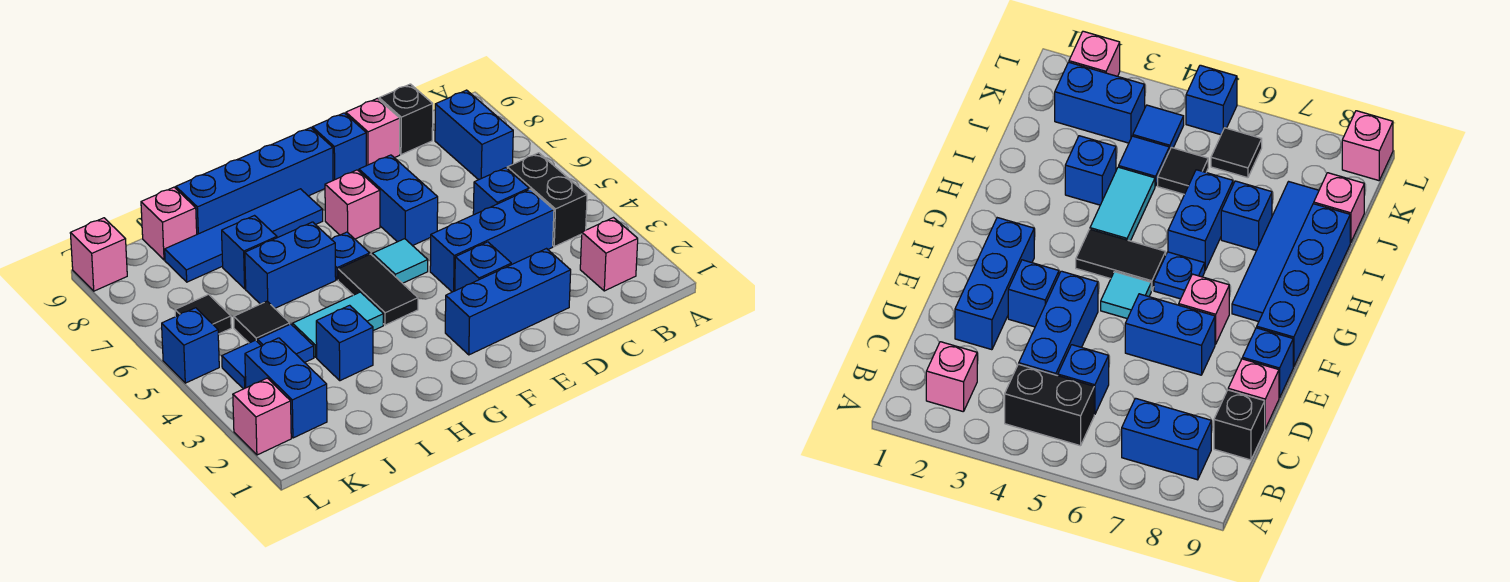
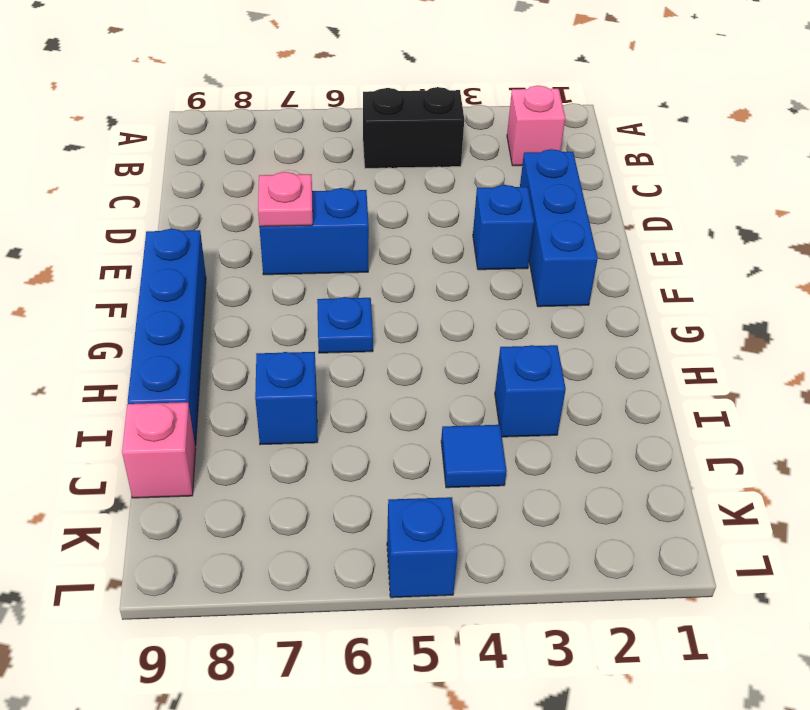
pink plate E7 level 2 -> none
none -> blue brick B7:B8 level 1
none -> blue brick C4:E4 level 1
none -> blue brick C5 level 1
none -> black brick C9 level 1

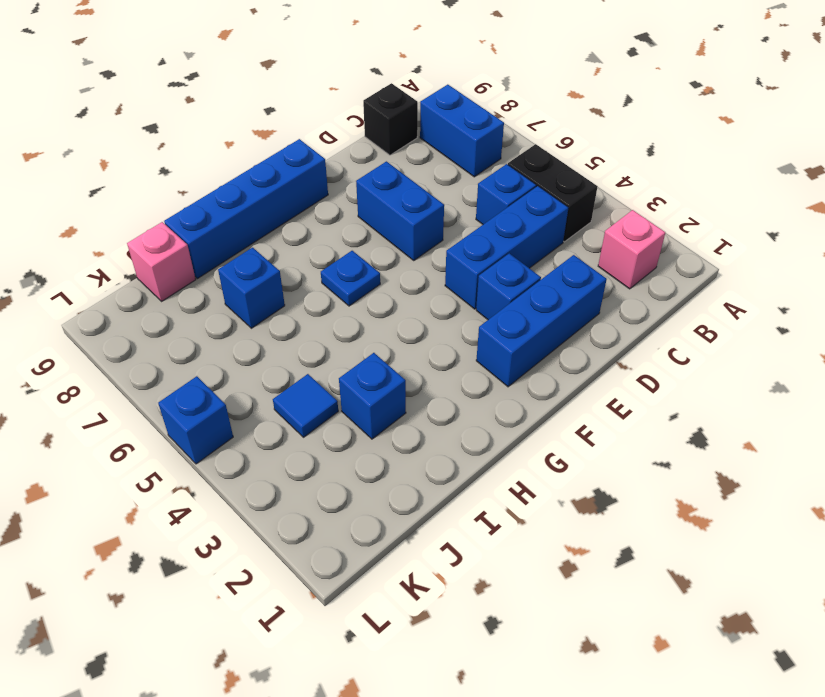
none -> pink brick D9 level 1
none -> blue brick E9 level 1
none -> cyan tile F5 level 1
none -> pink brick F7 level 1

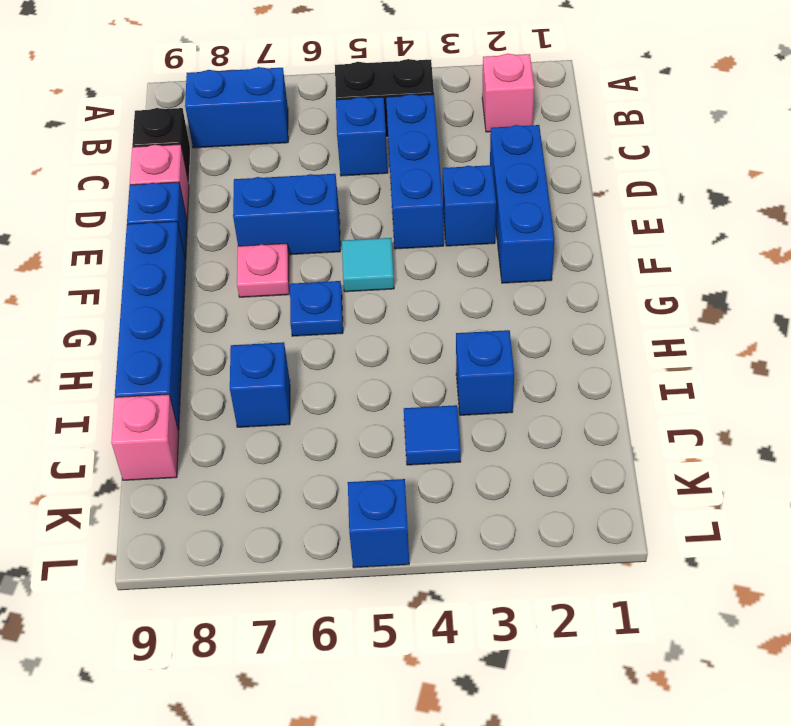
pink plate F7 level 1 -> pink brick F7 level 1
none -> black tile G4:G5 level 1
none -> blue tile G8:J8 level 1
none -> cyan tile H4:I4 level 1
none -> blue brick H6:I6 level 1

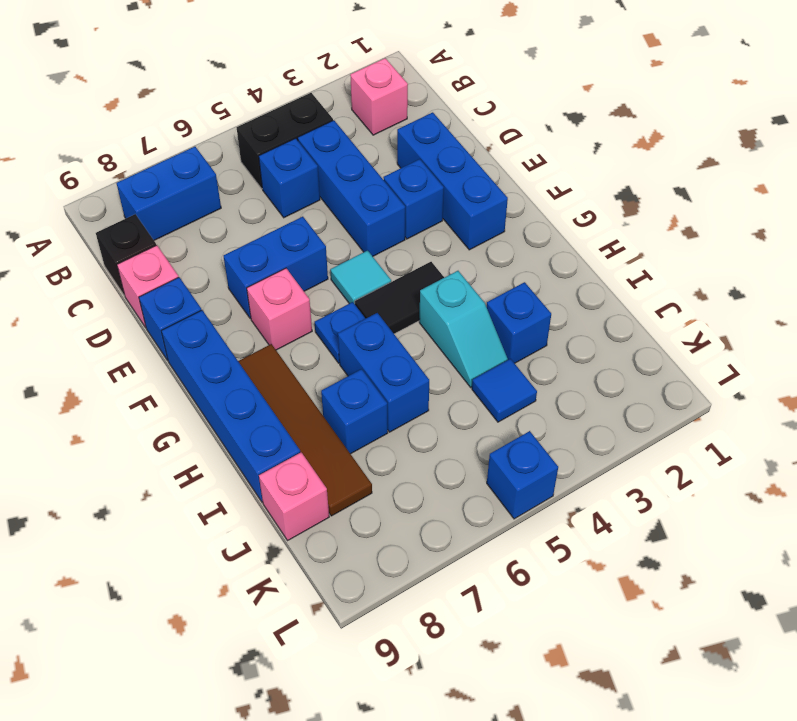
brown tile G8:J8 level 1 -> blue tile G8:J8 level 1
cyan slope H4:I4 level 1 top H -> cyan tile H4:I4 level 1
none -> black tile J5 level 1
none -> blue brick K2:K3 level 1
none -> blue tile K4 level 1
none -> black tile K6 level 1

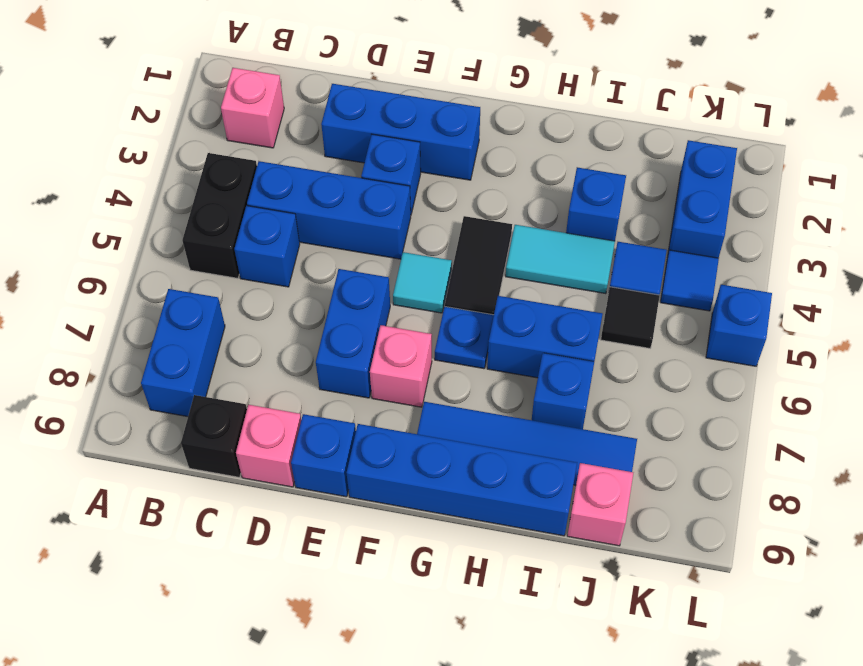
none -> black tile K6 level 1
none -> pink brick L2 level 1
none -> pink brick L9 level 1

